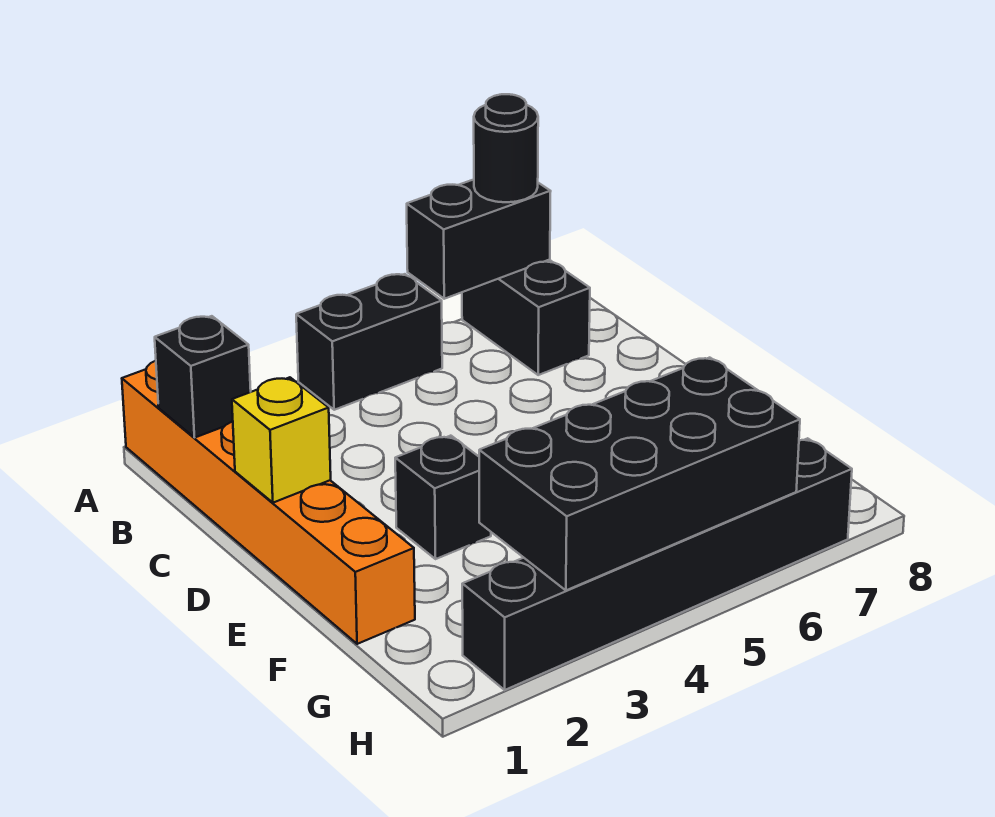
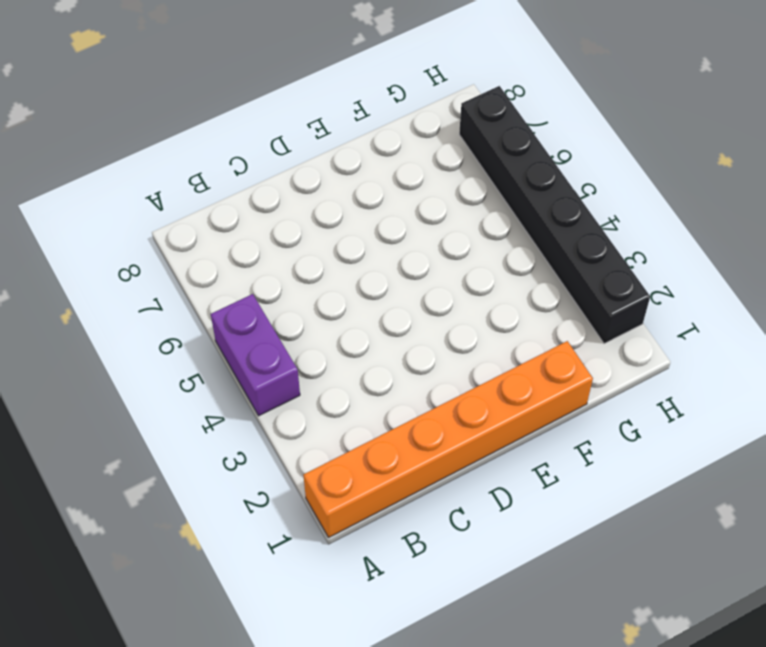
purple brick A4:A5 level 1 -> black brick A4:A5 level 1
none -> black brick A7:B7 level 1
none -> black brick E3 level 1

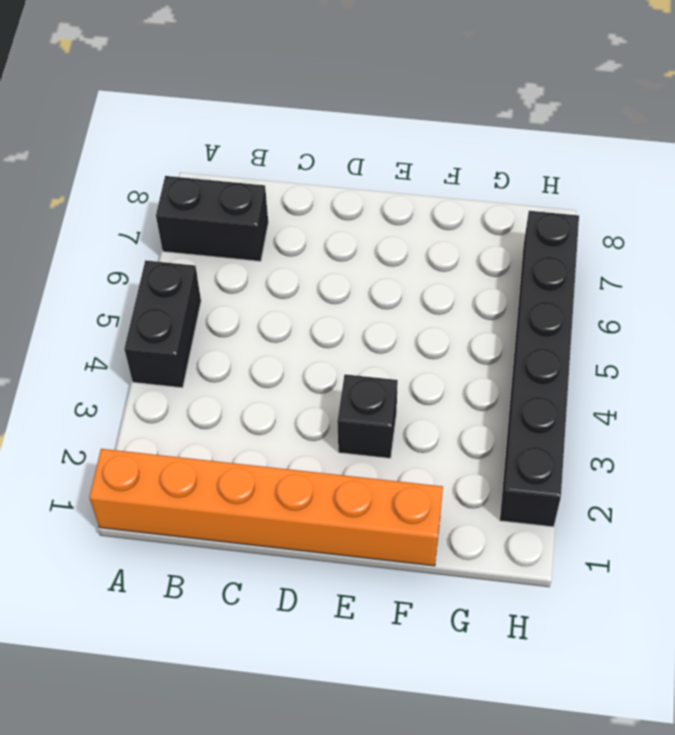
none -> black brick A6:A7 level 2
none -> black brick B1 level 2

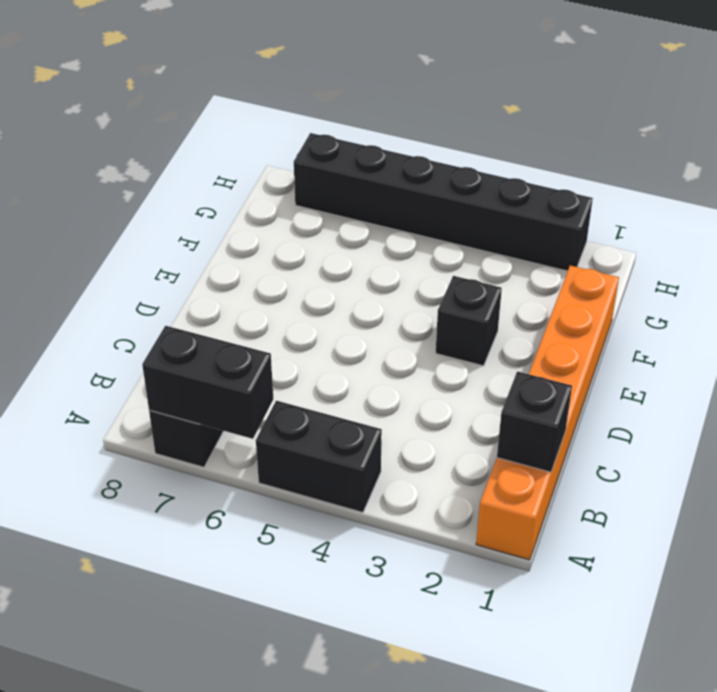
none -> yellow brick D1 level 2
none -> black brick G3:H6 level 2

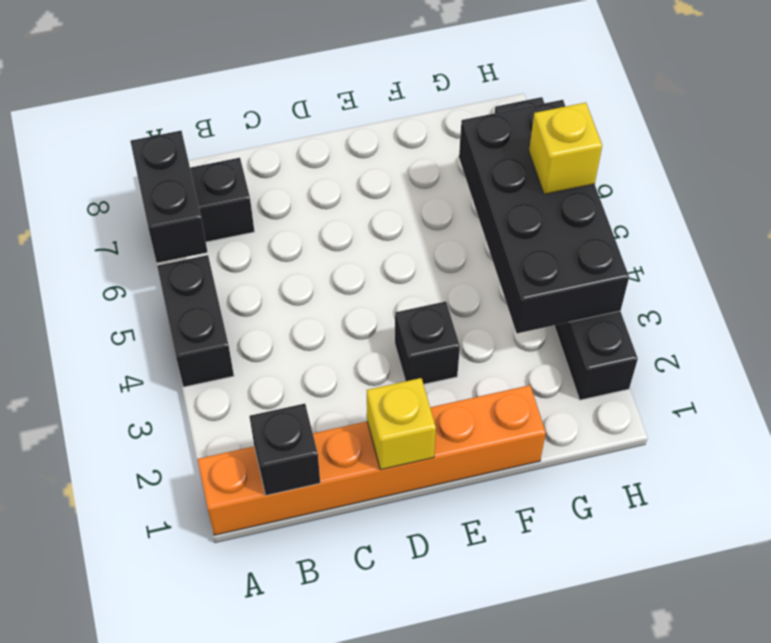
yellow brick H5 level 3 -> none
none -> black round brick A7 level 3

